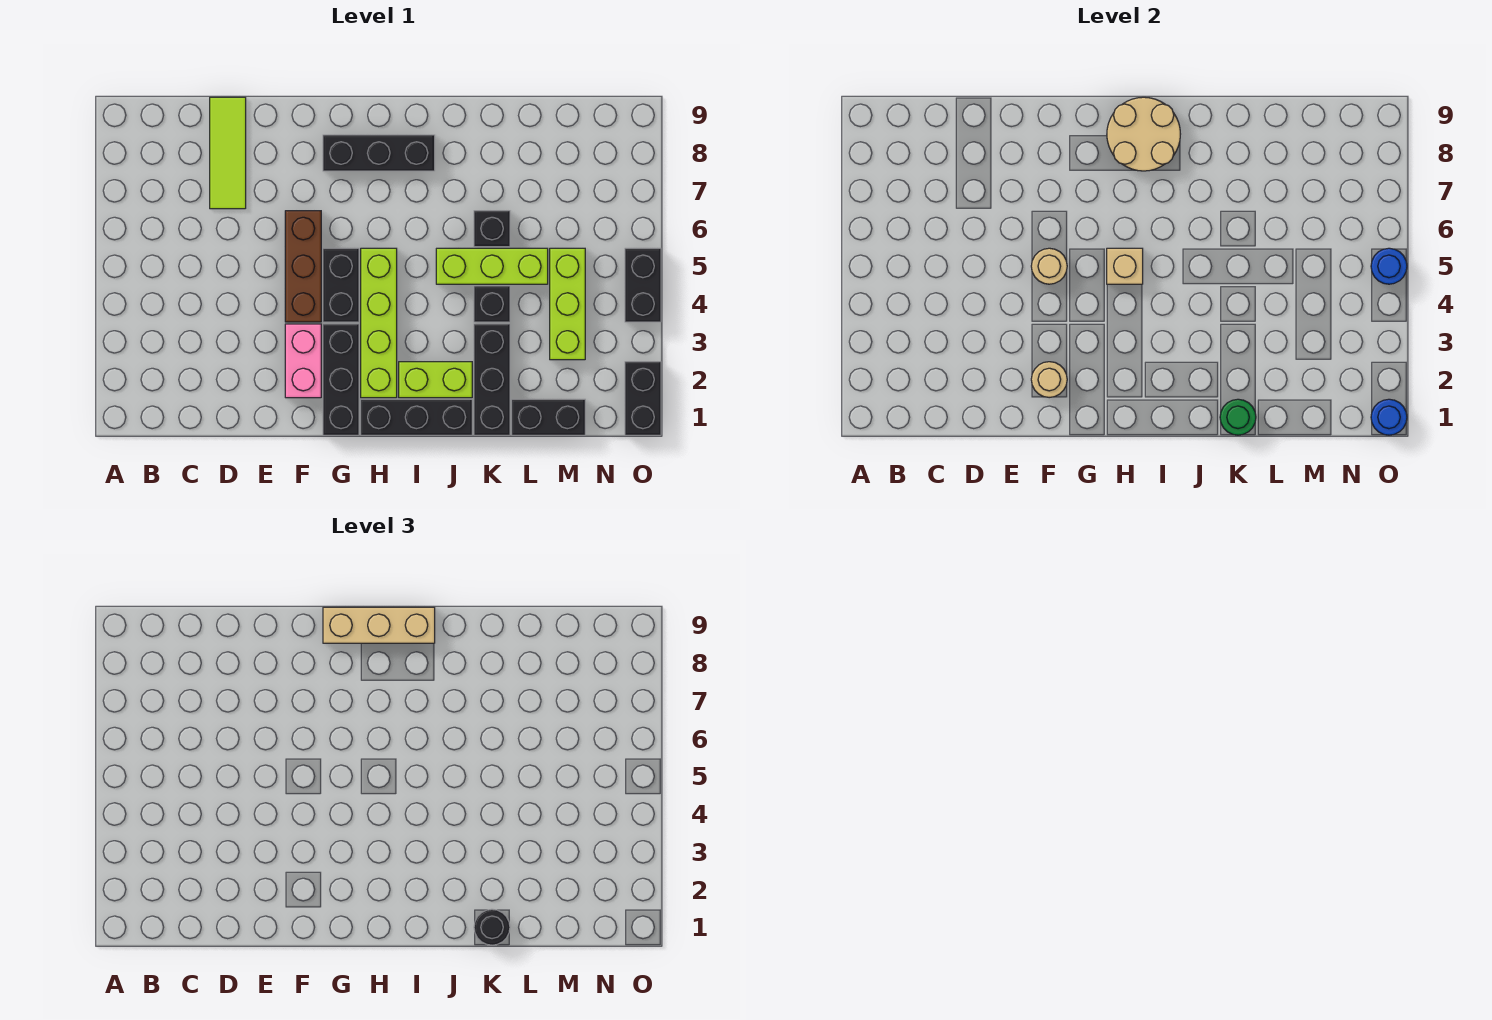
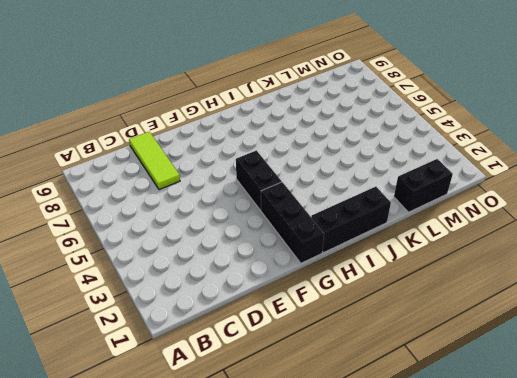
none -> pink brick F2:F3 level 1
none -> brown brick F4:F6 level 1
none -> black brick G8:I8 level 1

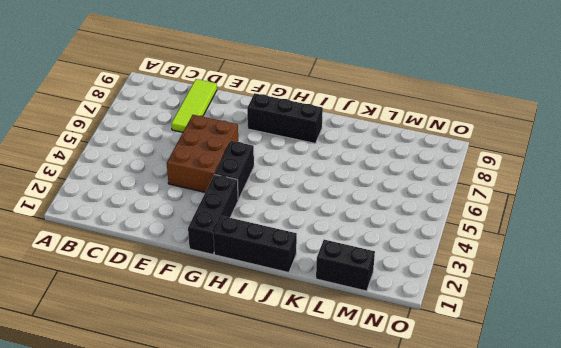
brown brick E4:F6 level 1 -> brown brick F4:F6 level 1
none -> pink brick F2:F3 level 1
none -> lime brick H2:H5 level 1
none -> lime brick I2:J2 level 1

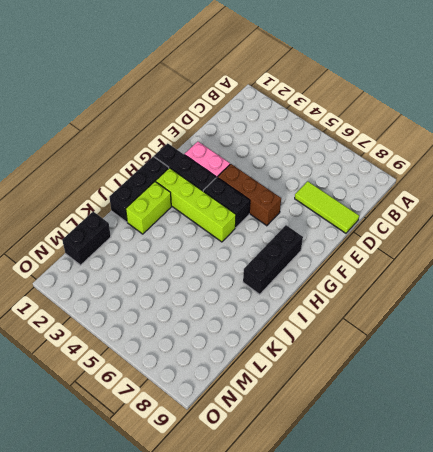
none -> lime brick J5:L5 level 1
none -> black brick K1:K3 level 1
none -> black brick K4 level 1

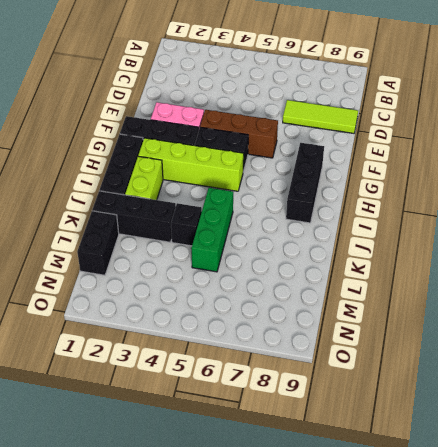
green brick J5:L5 level 1 -> lime brick J5:L5 level 1
none -> black brick K6 level 1
none -> lime brick M3:M5 level 1
none -> black brick O1:O2 level 1

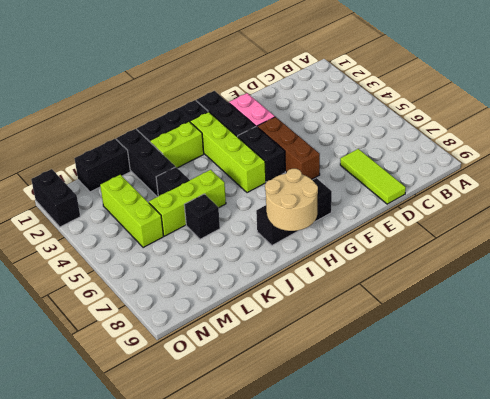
none -> black brick O4:O5 level 1
none -> tan round brick F2 level 2
none -> tan round brick F5 level 2

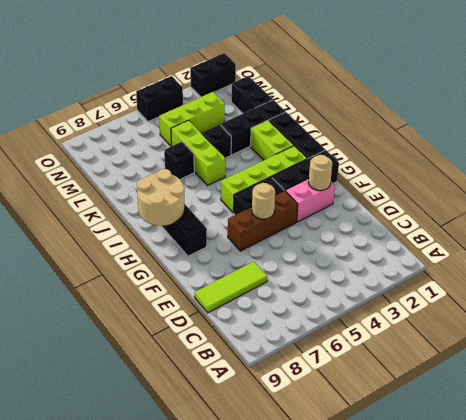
none -> tan brick H5 level 2
none -> green round brick K1 level 2
none -> blue round brick O1 level 2

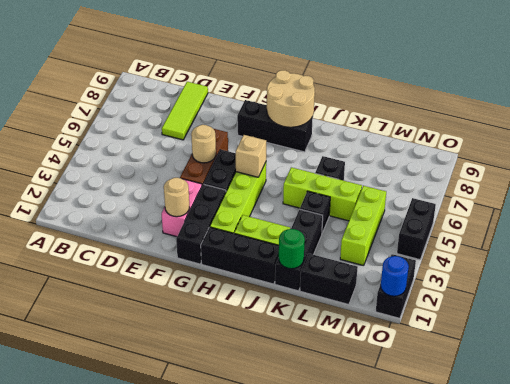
none -> blue round brick O5 level 2
none -> tan brick G9:I9 level 3
none -> black round brick K1 level 3

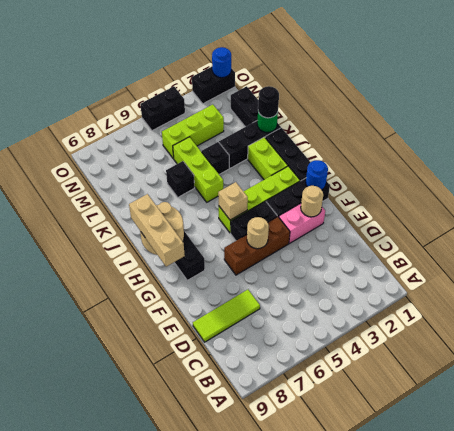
blue round brick G1 level 2 -> blue round brick O5 level 2

